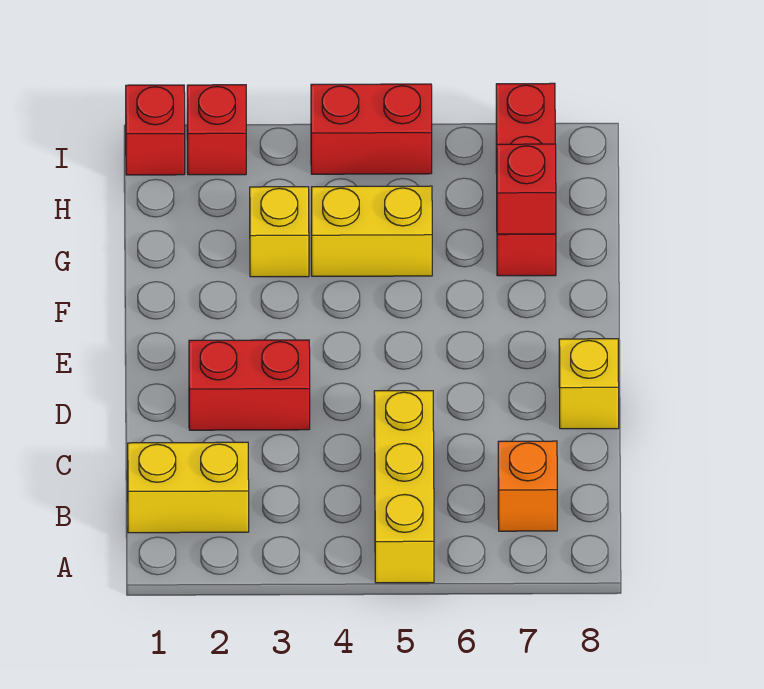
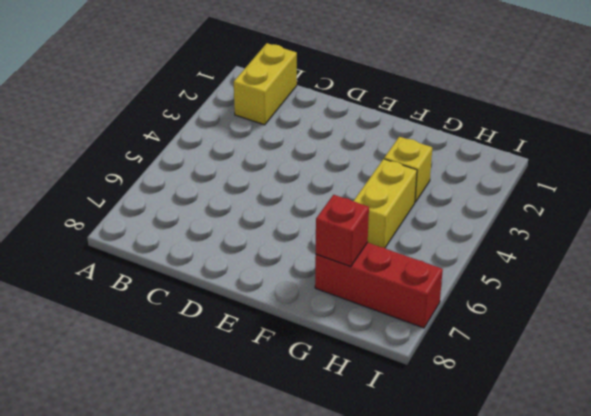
none -> yellow brick A5:C5 level 1
none -> orange brick B7 level 1
none -> red brick D2:D3 level 1

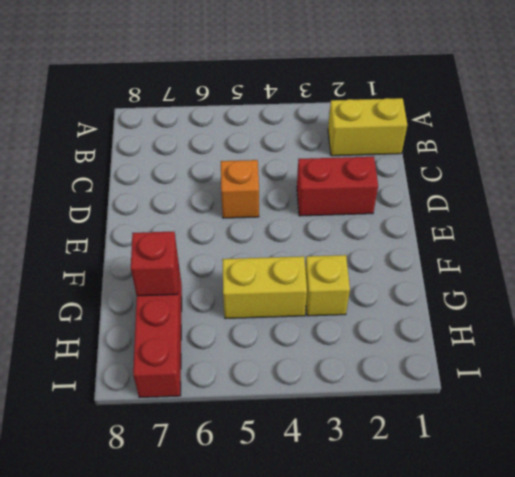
orange brick D5 level 1 -> orange brick B7 level 1
none -> yellow brick A5:C5 level 1
none -> yellow brick D8 level 1
none -> red brick I1 level 1

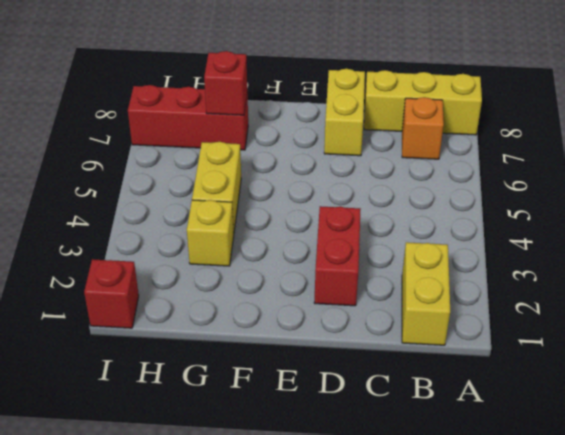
yellow brick A8:C8 level 1 -> yellow brick A5:C5 level 1
yellow brick D7:D8 level 1 -> yellow brick D8 level 1
none -> red brick I2 level 1
none -> red brick I4:I5 level 1

